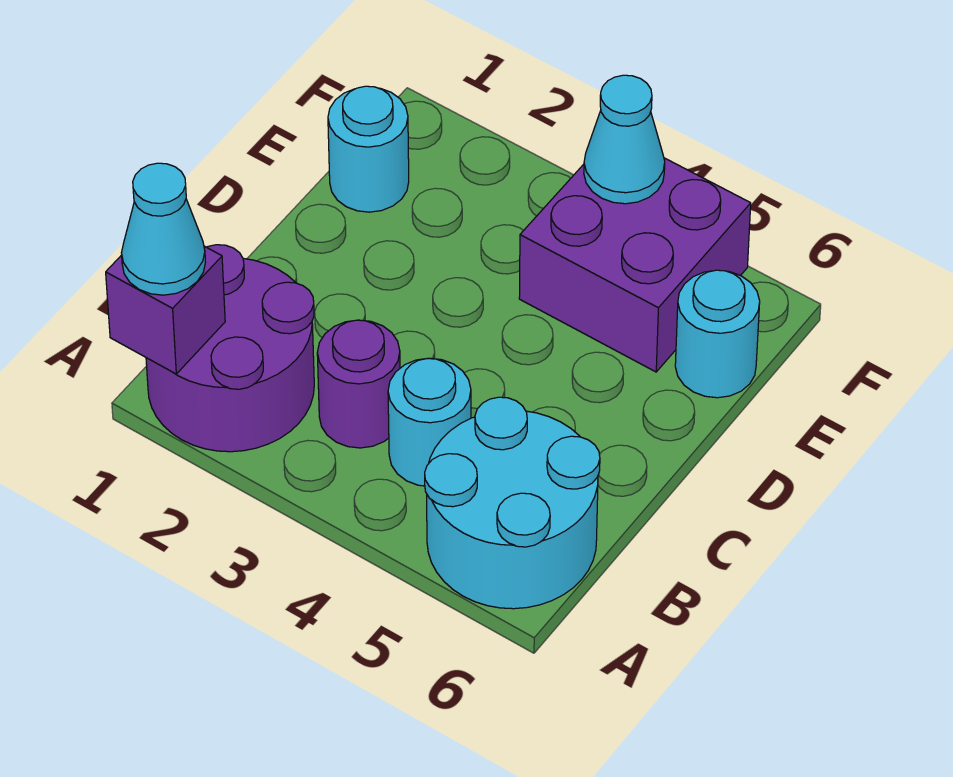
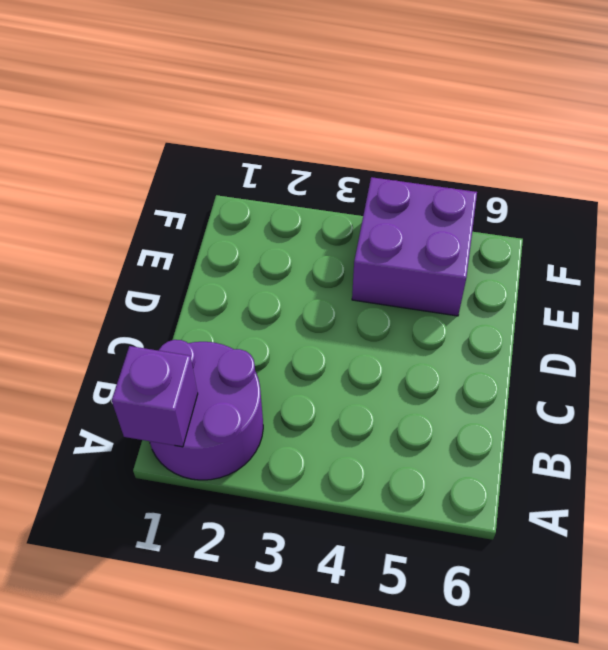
none -> cyan round brick A5:B6 level 1
none -> purple round brick B3 level 1

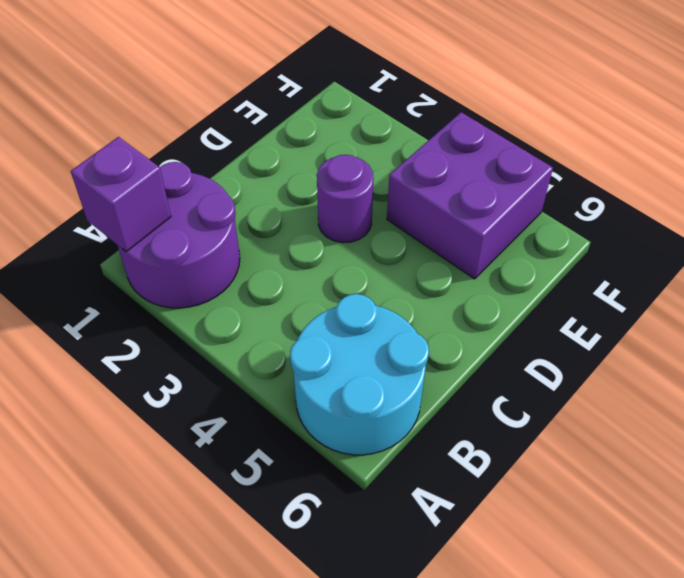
purple round brick D3 level 1 -> purple round brick B3 level 1
none -> cyan round brick B4 level 1
none -> cyan round brick E1 level 1

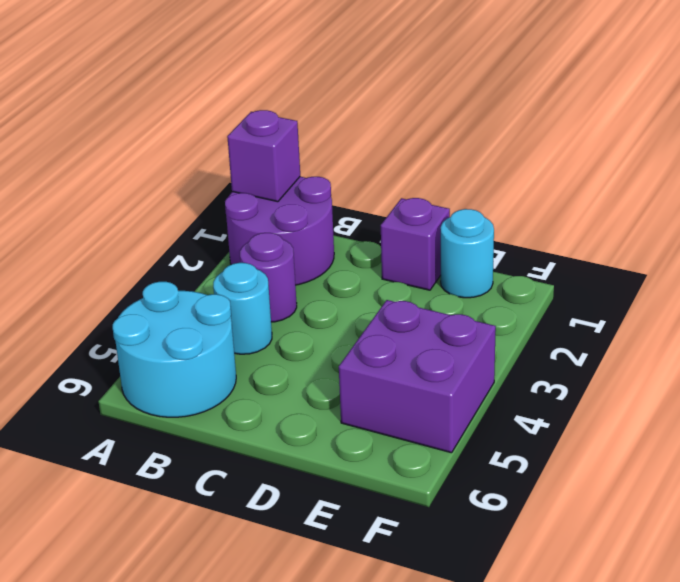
purple brick D1 level 1 -> none
none -> cyan round brick E6 level 1
none -> cyan cone F4 level 2

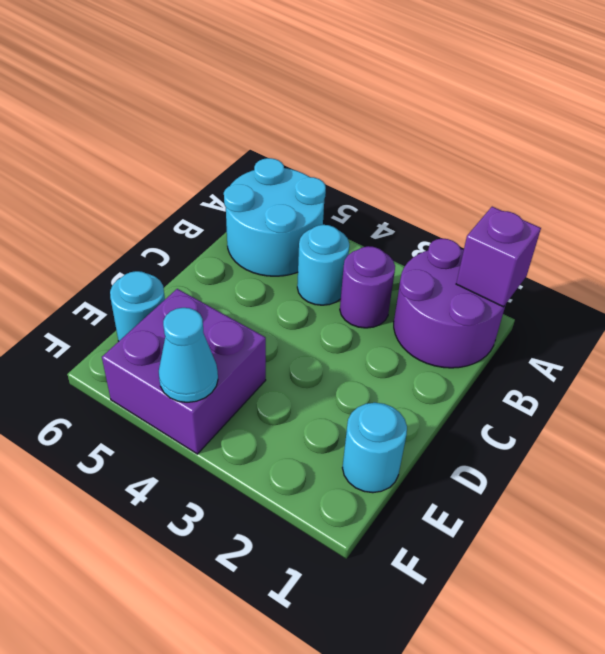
none -> cyan cone A1 level 3

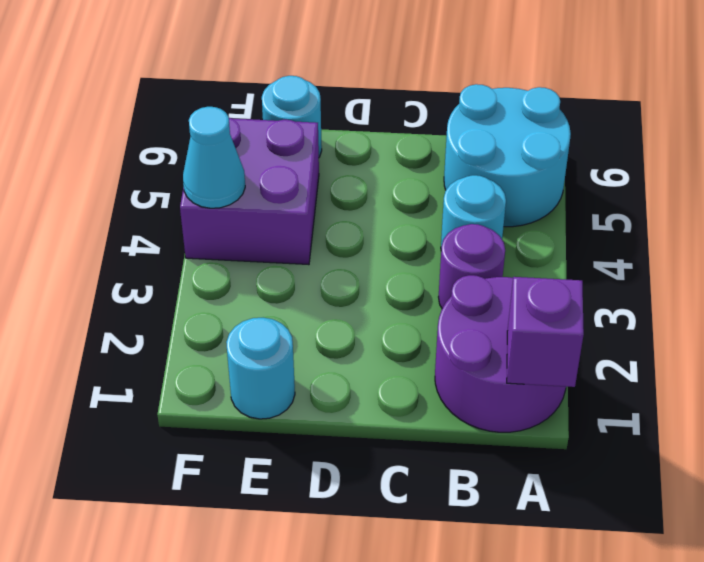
none -> cyan cone A1 level 3

